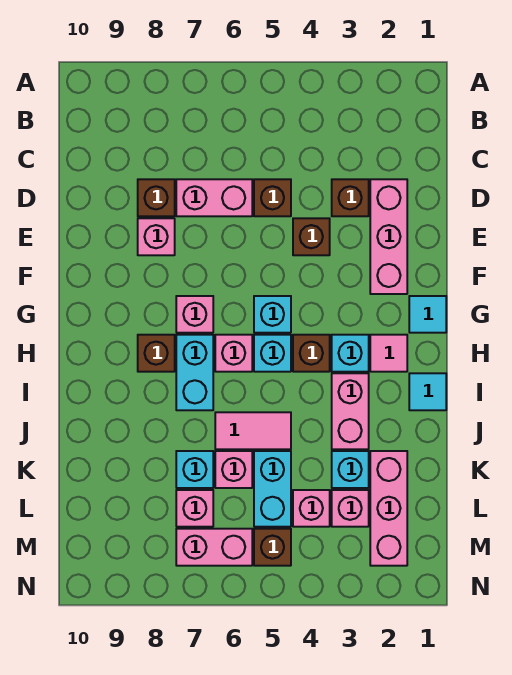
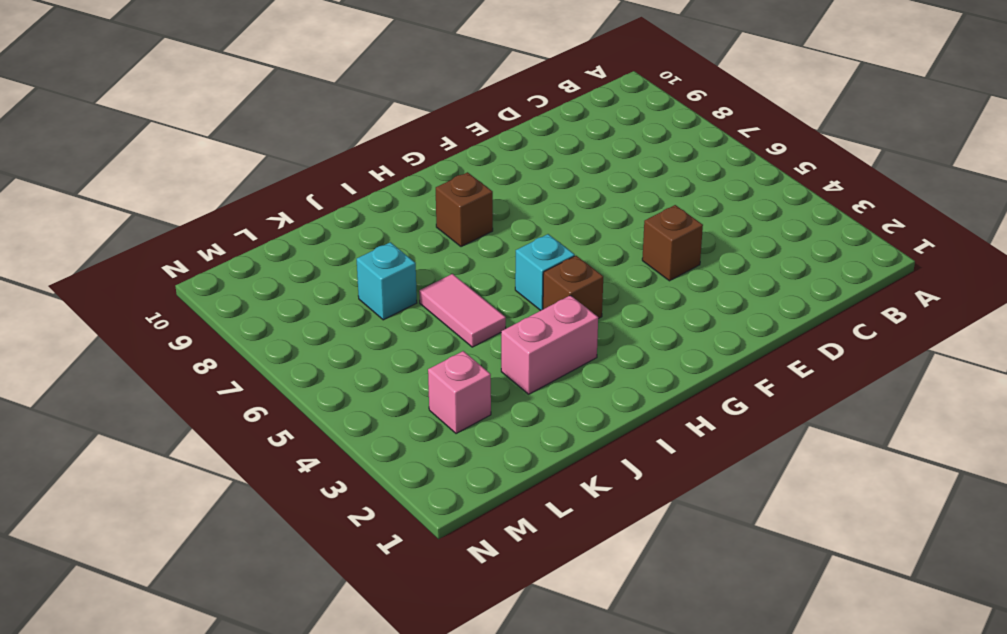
none -> pink brick D2:F2 level 1
none -> brown brick D3 level 1
none -> brown brick D5 level 1
none -> pink brick D6:D7 level 1

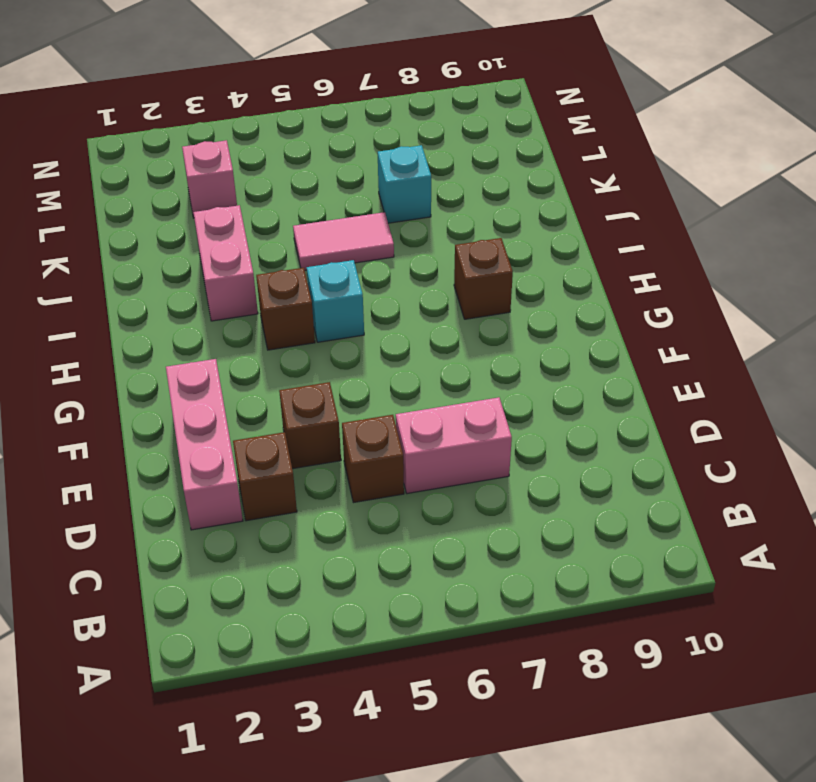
none -> brown brick D8 level 1
none -> pink brick E8 level 1
none -> cyan tile G1 level 1
none -> cyan brick G5 level 1

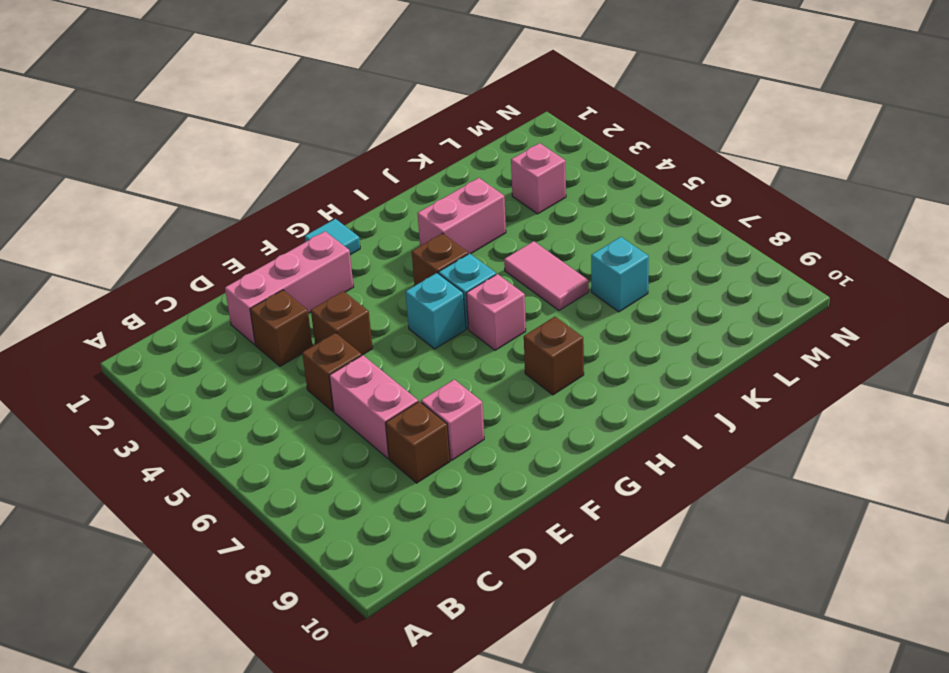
none -> pink brick G7 level 1
none -> pink tile H2 level 1
none -> cyan brick H3 level 1
none -> cyan brick H7:I7 level 1

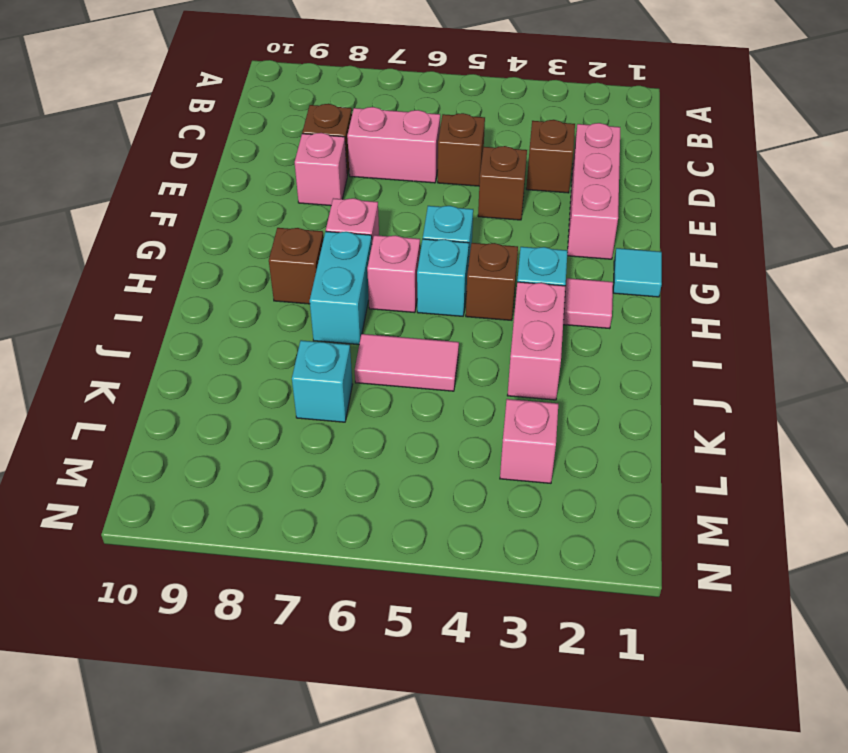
none -> cyan tile I1 level 1
none -> pink brick K2:M2 level 1
none -> cyan brick K3 level 1
none -> cyan brick K5:L5 level 1

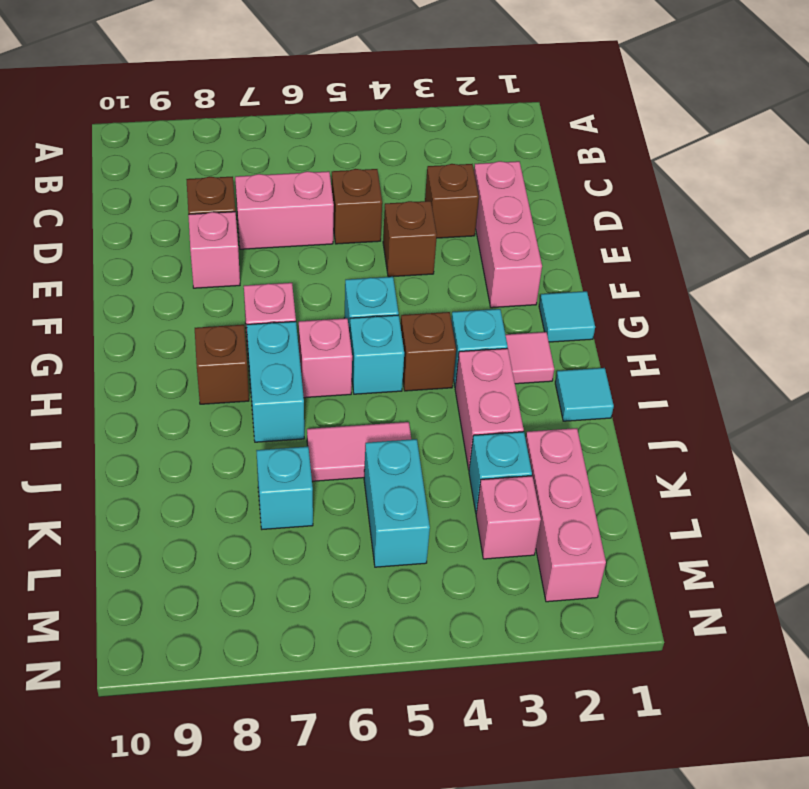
none -> pink brick K6 level 1
none -> pink brick L4 level 1
none -> pink brick L7 level 1
none -> brown brick M5 level 1

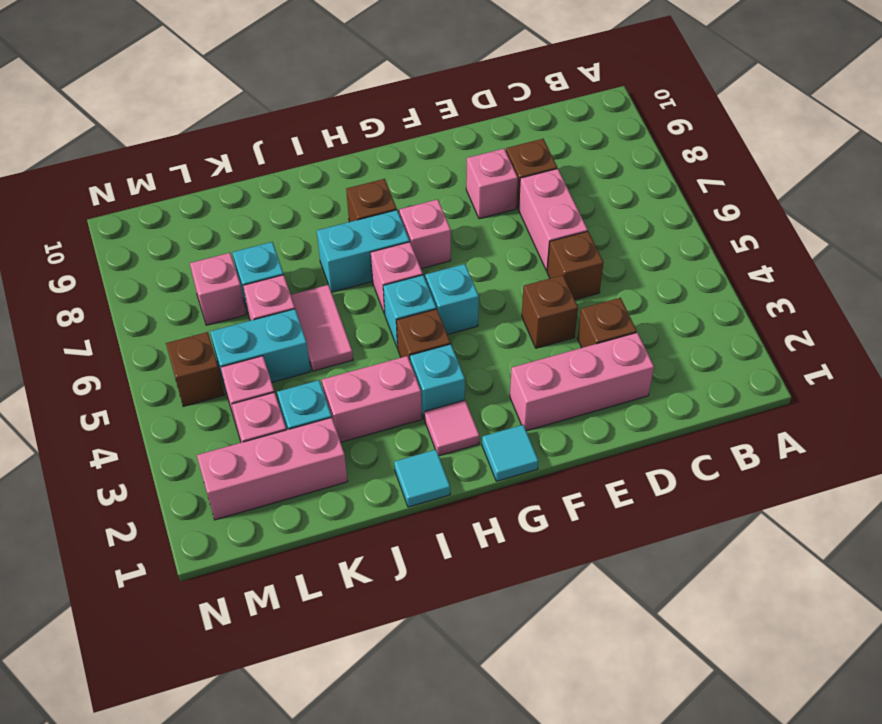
none -> pink brick M6:M7 level 1

